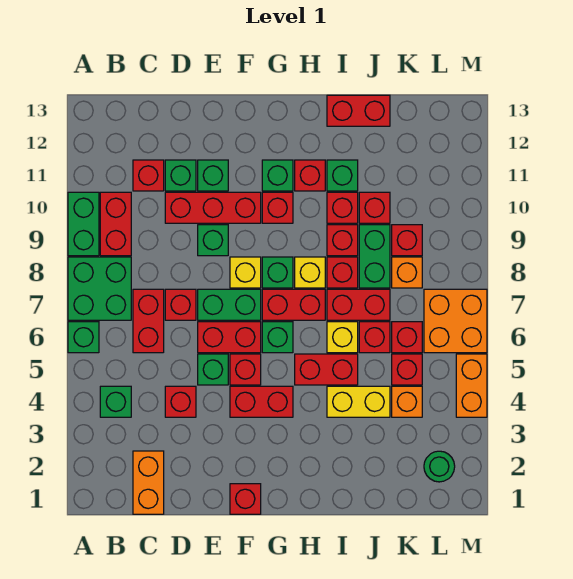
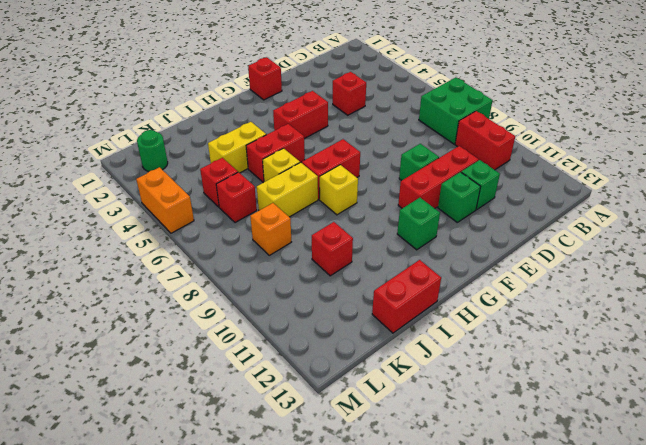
yellow brick I7:J7 level 1 -> red brick I7:J7 level 1
none -> green brick A6 level 1
none -> green brick A9:A10 level 1
none -> green brick B4 level 1
none -> orange brick C1:C2 level 1

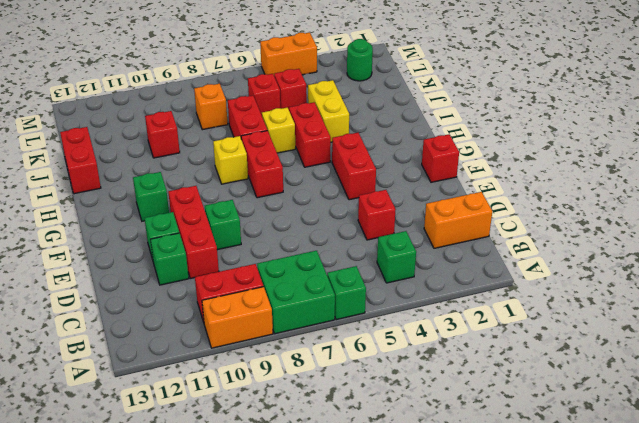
orange brick A9:A10 level 1 -> green brick A9:A10 level 1
none -> red brick C6:C7 level 1
none -> red brick C11 level 1
none -> red brick D7 level 1
none -> green brick E5 level 1

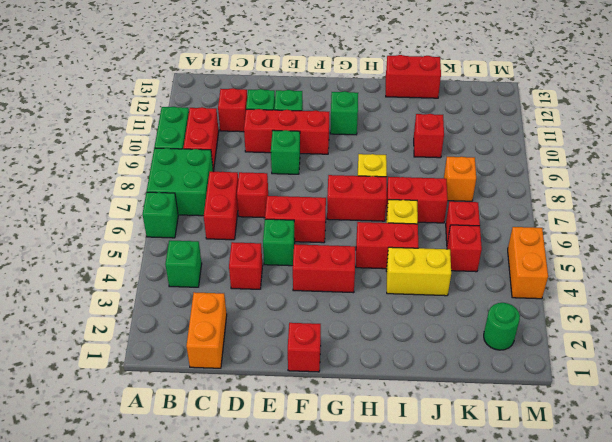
none -> green brick E7:F7 level 1
none -> red brick F5 level 1
none -> yellow brick F8 level 1
none -> green brick G6 level 1

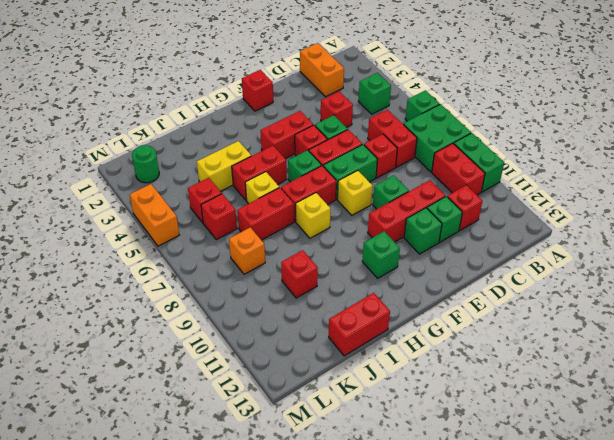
none -> green brick G8 level 1
none -> red brick G10 level 1
none -> red brick H11 level 1
none -> red brick I8 level 1

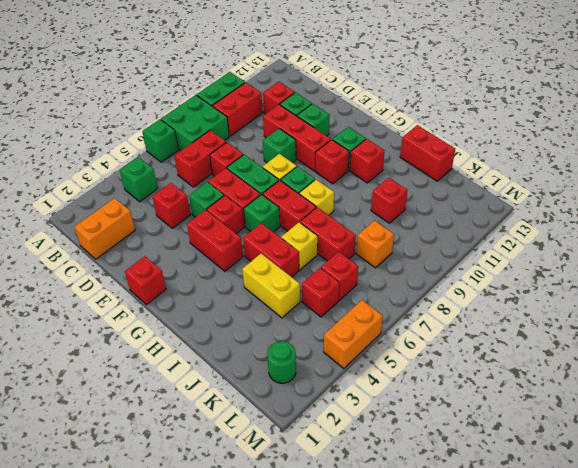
none -> red brick I8 level 1
none -> red brick I9 level 1
none -> red brick I10 level 1
none -> green brick I11 level 1

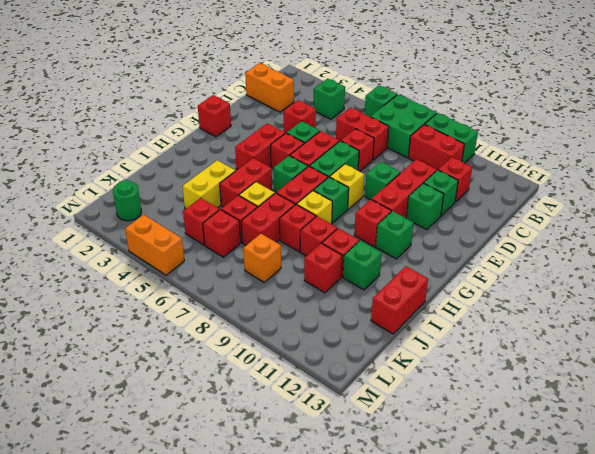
none -> red brick H11 level 1
none -> green brick J8:J9 level 1
none -> orange brick K4 level 1
none -> red brick K9 level 1

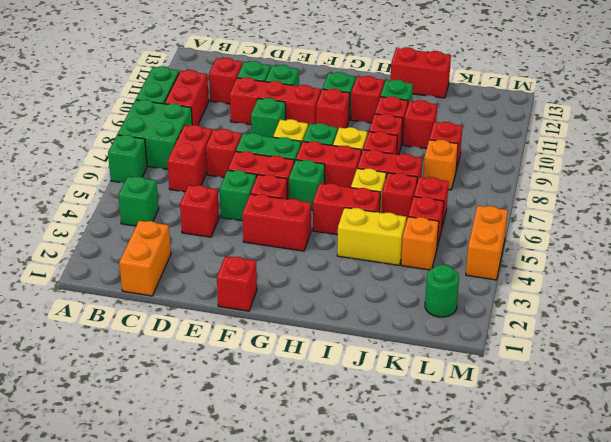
none -> green brick J8:J9 level 1
none -> orange brick L6:M7 level 1

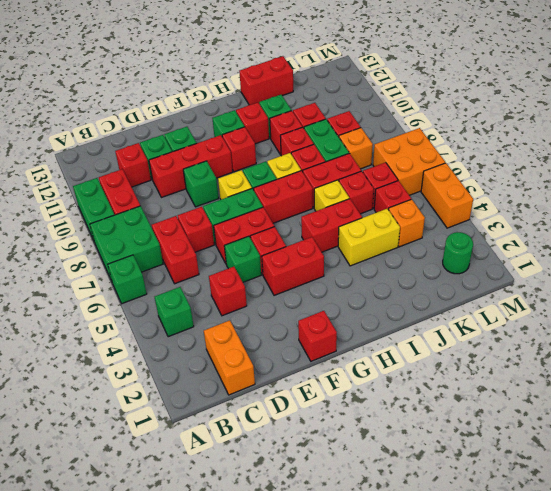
none -> green brick G6 level 1

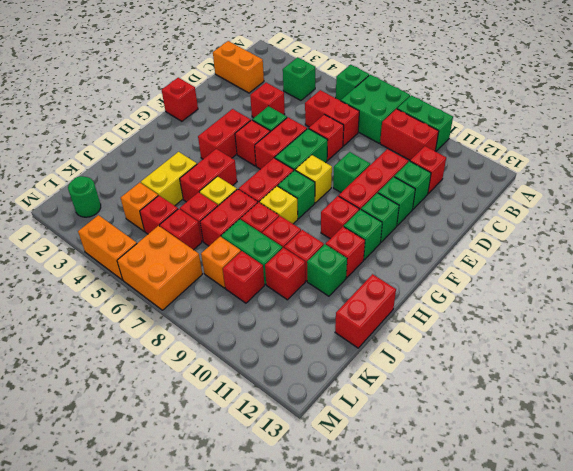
green brick F11 level 1 -> green brick G6 level 1

